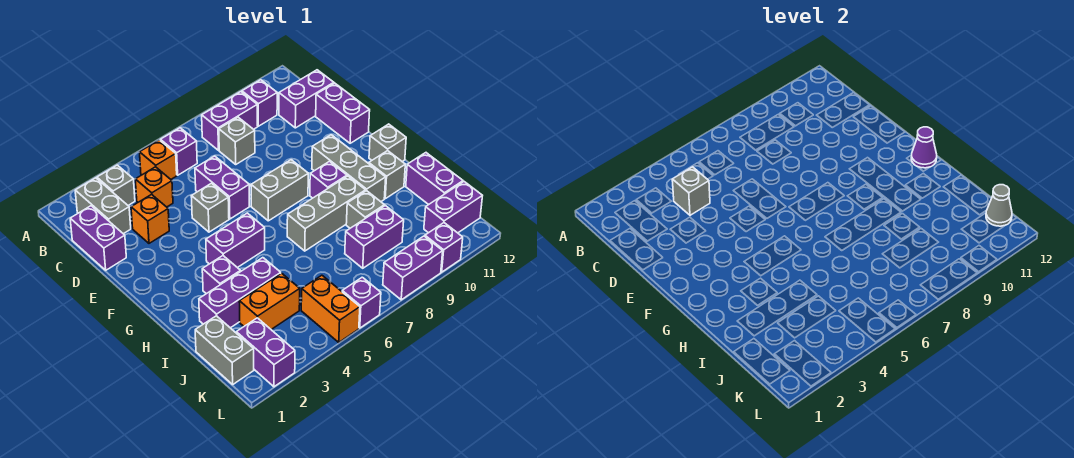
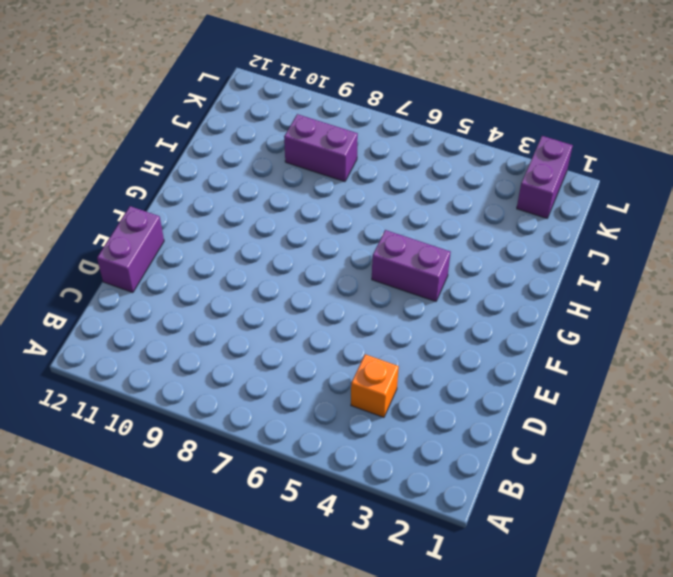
none -> grey brick B2:C2 level 1
none -> grey brick B3 level 1
none -> orange brick B5 level 1
none -> purple brick B6 level 1

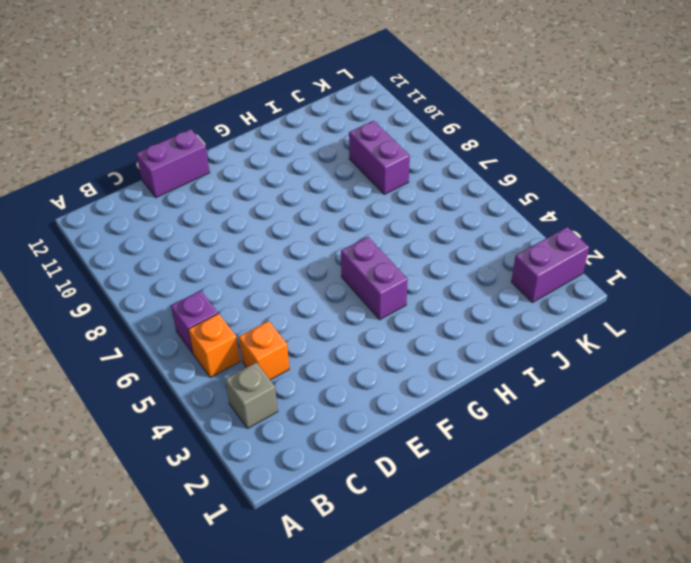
none -> grey brick B2:C2 level 1
none -> purple brick B8:B9 level 1
none -> purple brick B10 level 1
none -> purple brick C1:D1 level 1

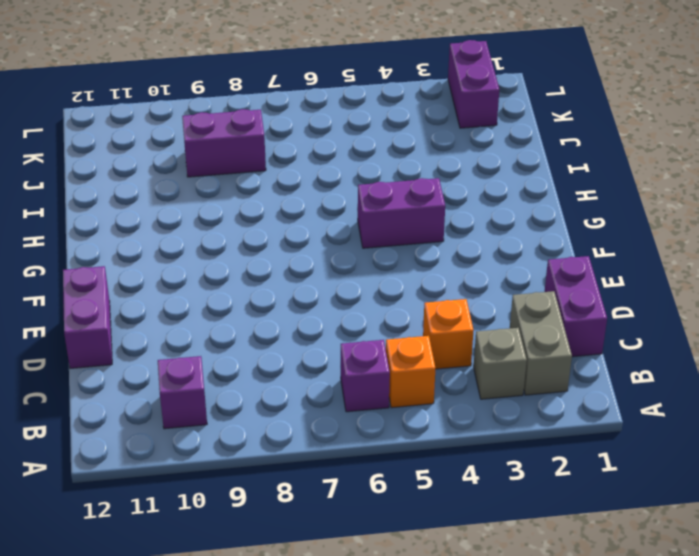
none -> purple brick B8:B9 level 1
none -> grey brick C8 level 1
none -> purple brick C11:C12 level 1
none -> orange brick D3 level 1

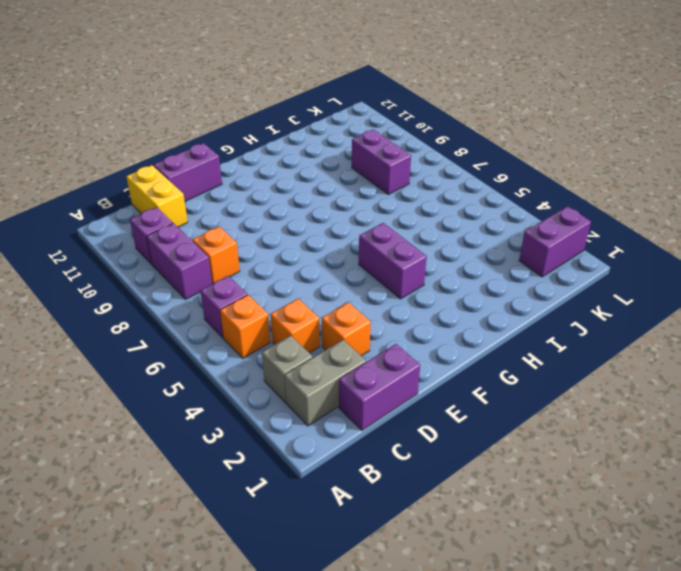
orange brick C8 level 1 -> grey brick C8 level 1
yellow brick C11:C12 level 1 -> purple brick C11:C12 level 1
none -> purple brick D6:E6 level 1
none -> grey brick E5 level 1
none -> grey brick F7:F8 level 1
none -> grey brick F10:H10 level 1

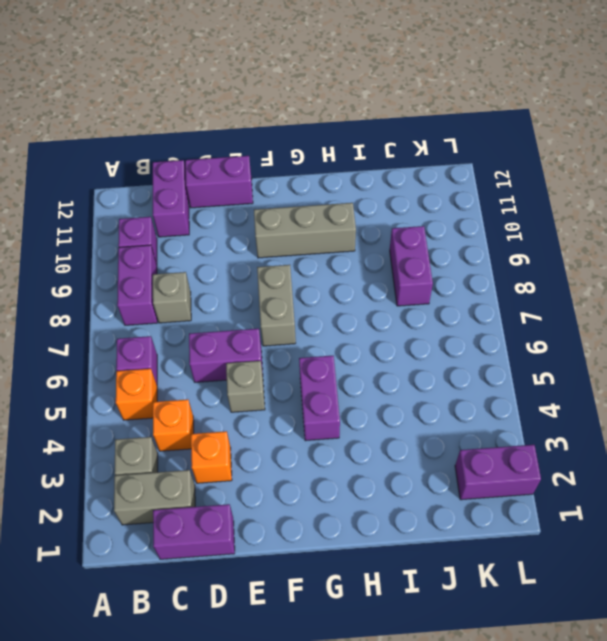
none -> purple brick G9 level 1
none -> grey brick G12 level 1
none -> purple brick H3 level 1
none -> grey brick H7:H9 level 1

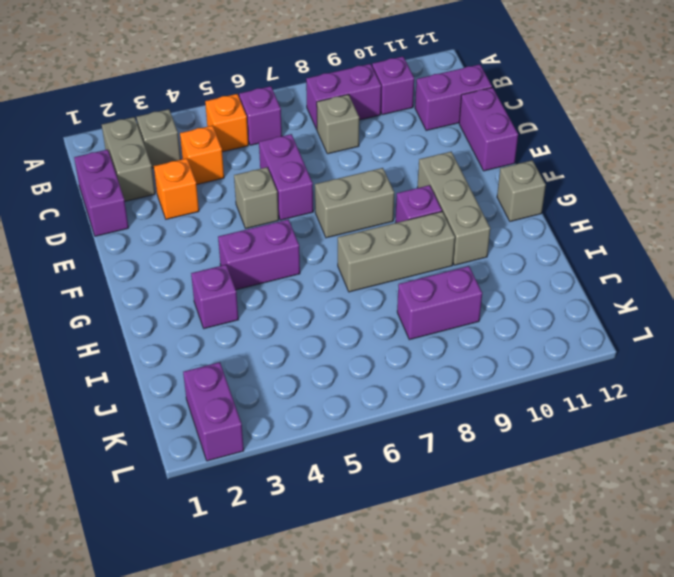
none -> grey brick H11 level 1
none -> purple brick I2:I4 level 1
none -> grey brick I9 level 1
none -> purple brick I12:J12 level 1

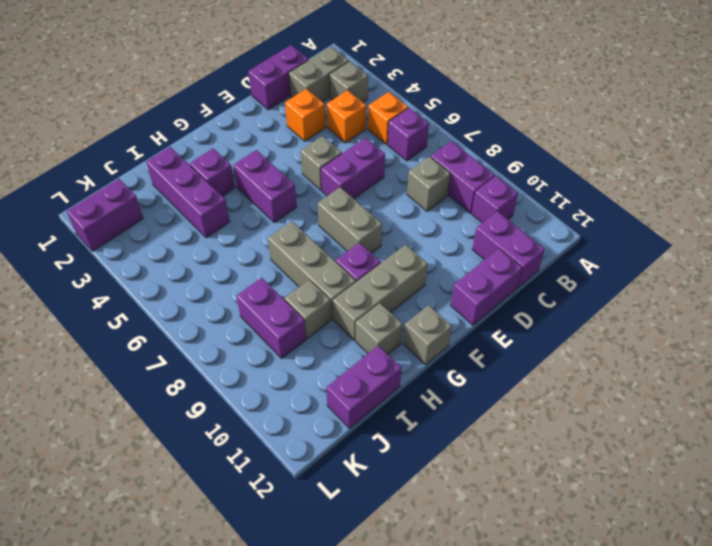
none -> grey brick J1:K1 level 1
none -> orange brick J3:J4 level 1
none -> orange brick K5:L5 level 1
none -> purple brick K11:K12 level 1

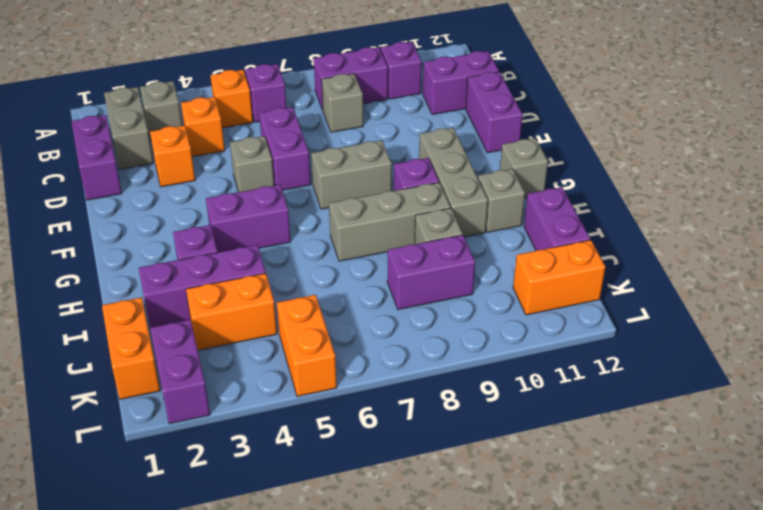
orange brick J1:K1 level 1 -> grey brick J1:K1 level 1
orange brick K11:K12 level 1 -> purple brick K11:K12 level 1
none -> purple brick L6 level 1
none -> purple brick L8:L9 level 1
none -> purple brick L10 level 1
none -> grey brick C4 level 2

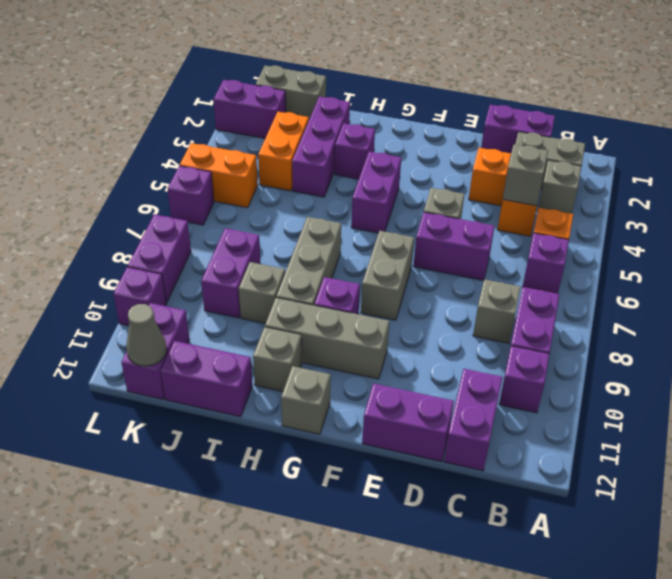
none -> purple cone G12 level 2

